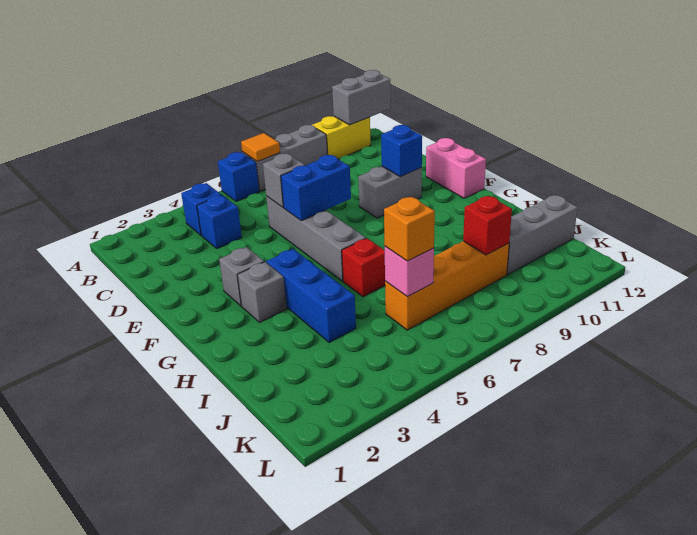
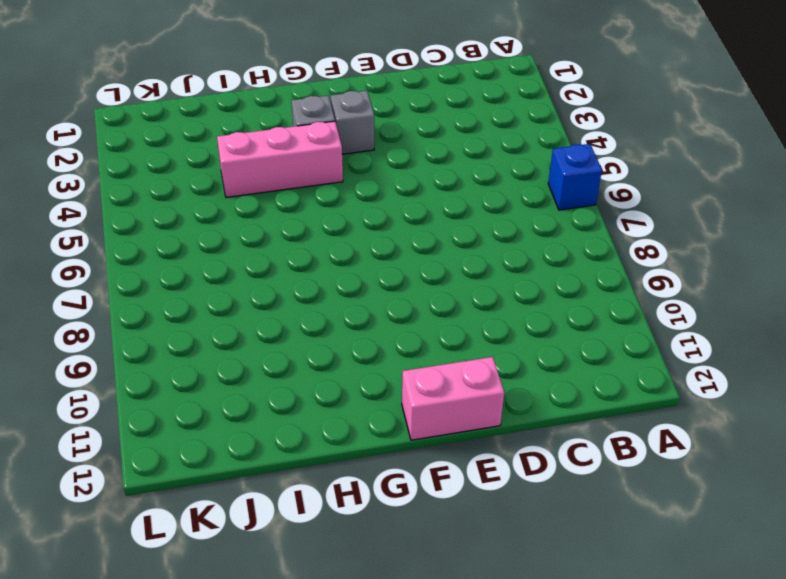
pink brick G4:I4 level 1 -> blue brick G4:I4 level 1
none -> grey brick A7:A9 level 1
none -> yellow brick A10:A11 level 1
none -> blue brick B4 level 1

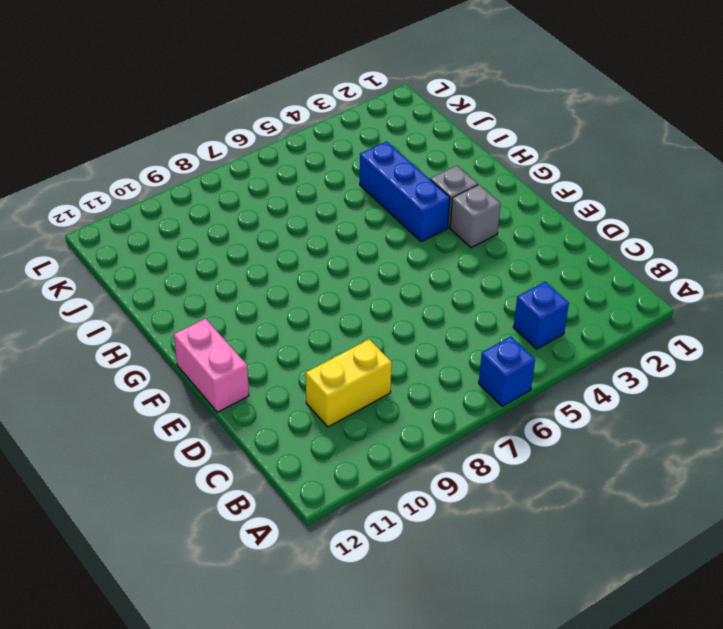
yellow brick C9:C10 level 1 -> yellow brick A10:A11 level 1
none -> grey brick A7:A9 level 1
none -> blue brick C4 level 1
none -> grey brick D6:G6 level 1

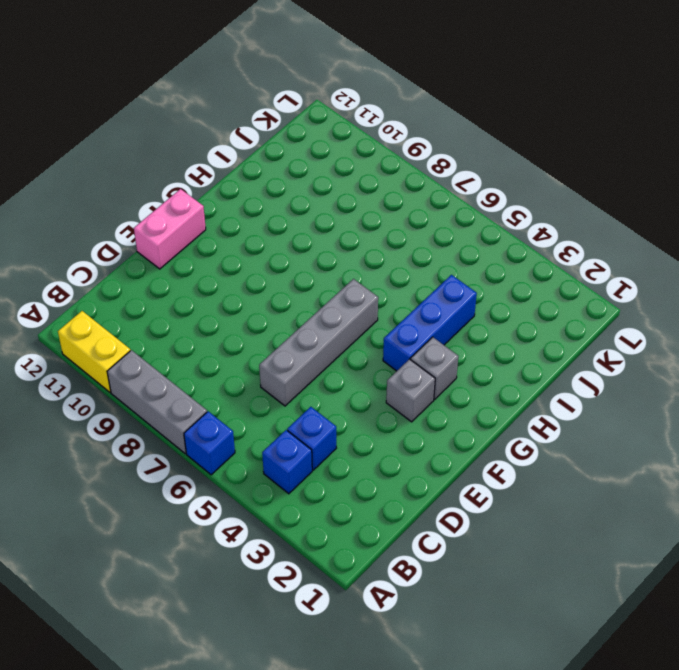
none -> grey brick E9:E10 level 1
none -> red brick H6 level 1
none -> orange brick J6:J9 level 1

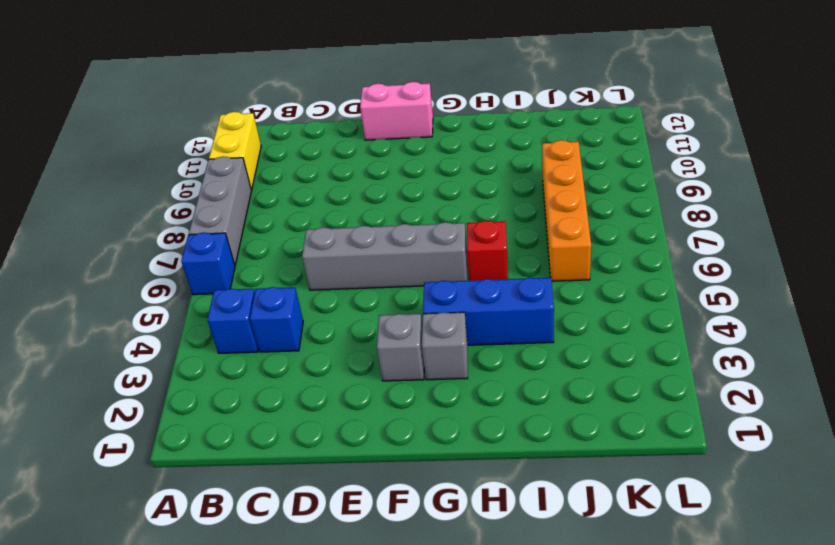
none -> grey brick E9:E10 level 1
none -> grey brick J10:J12 level 1
none -> orange tile A7 level 2

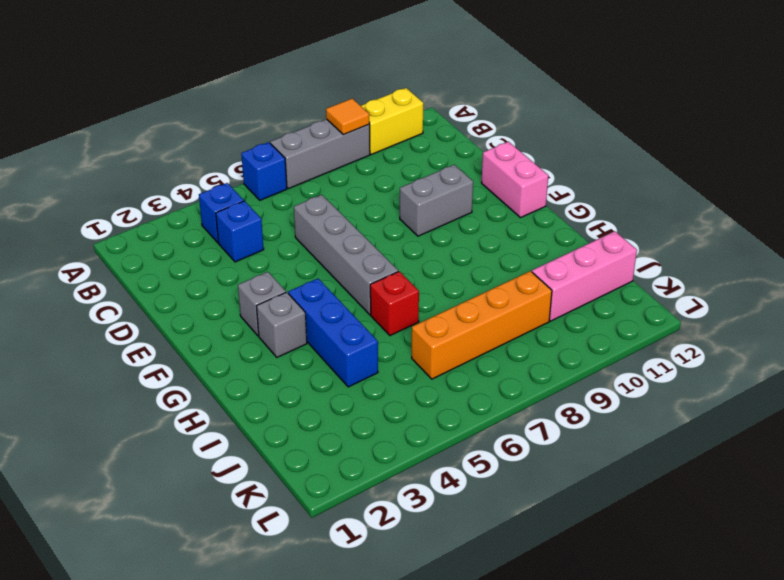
orange tile A9 level 2 -> orange tile A7 level 2
pink brick J10:J12 level 1 -> grey brick J10:J12 level 1
none -> grey brick A11:A12 level 2
none -> grey brick D6 level 2
none -> blue brick E6:E7 level 2

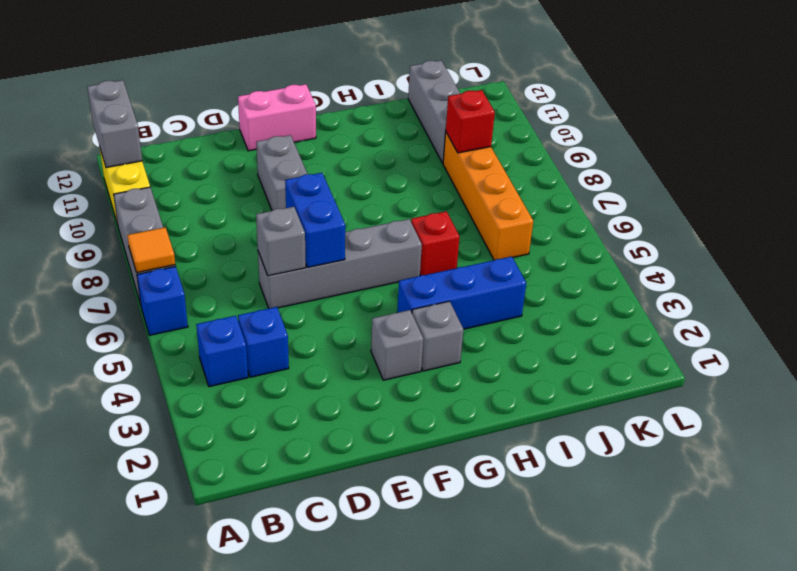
none -> blue brick E10 level 2
none -> pink brick J6 level 2
none -> orange brick J6 level 3

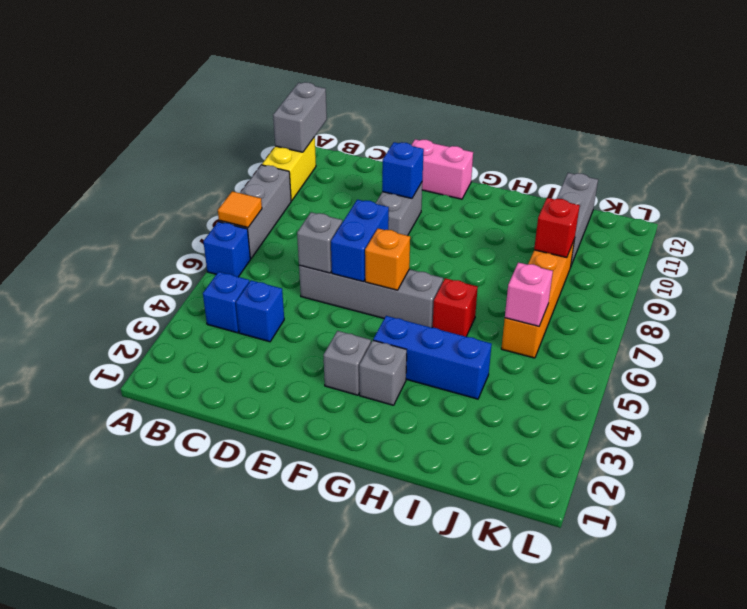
orange brick F6 level 2 -> orange brick J6 level 3

